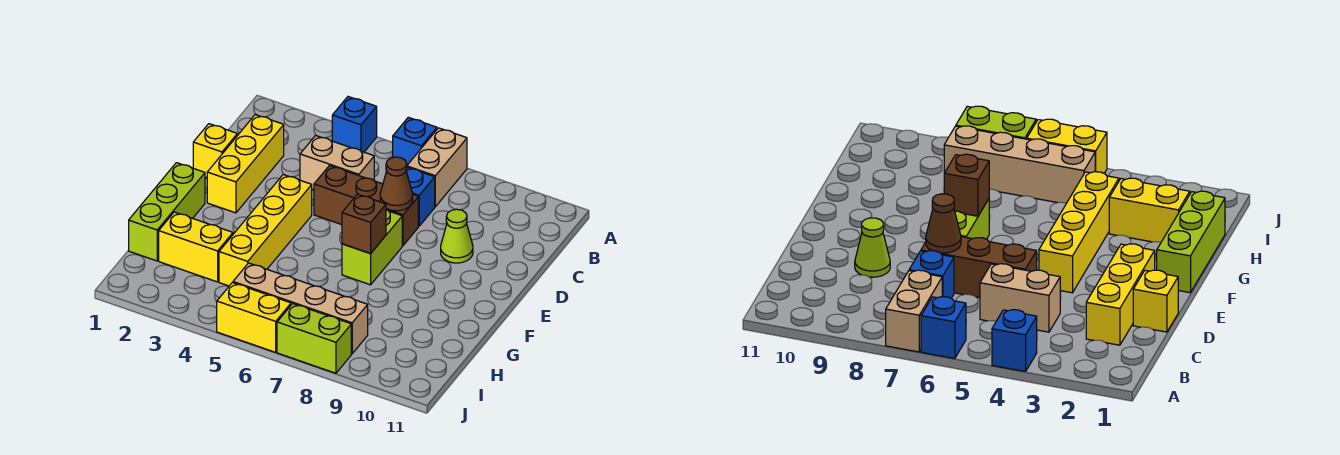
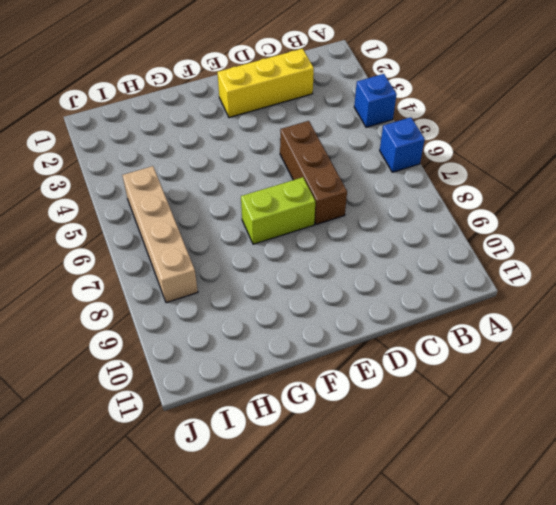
none -> tan brick A7:B7 level 1
none -> tan brick C4:C5 level 1
none -> blue brick C7 level 1

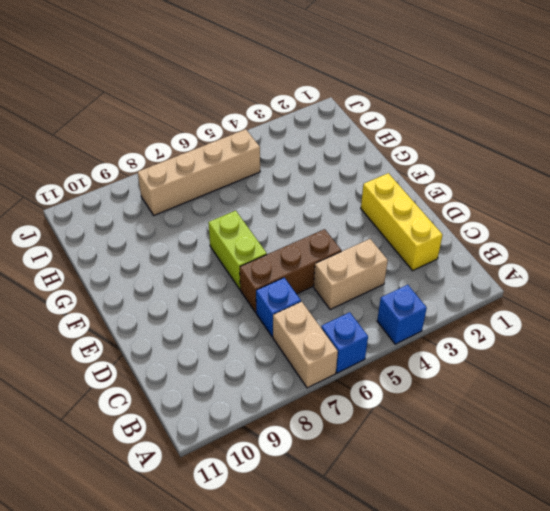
none -> yellow brick D1 level 1
none -> lime cone D9 level 1
none -> yellow brick E4:H4 level 1

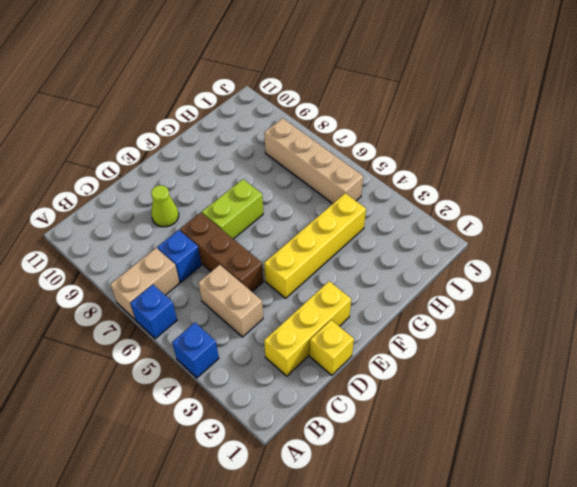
none -> lime brick F1:H1 level 1
none -> yellow brick H2:H3 level 1
none -> yellow brick J5:J6 level 1

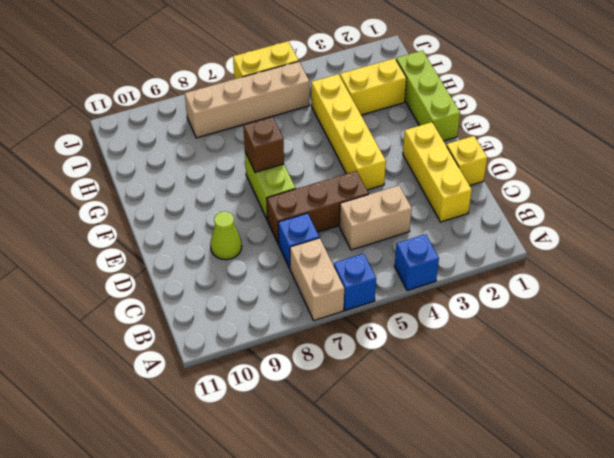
none -> lime brick J7:J8 level 1
none -> brown cone D7 level 2

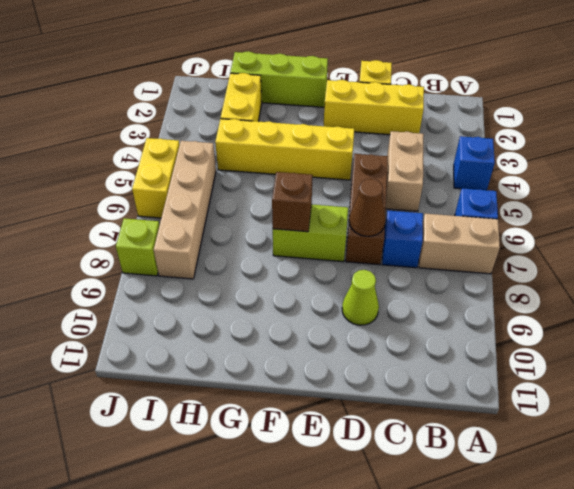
lime brick J8 level 1 -> lime brick J7:J8 level 1

